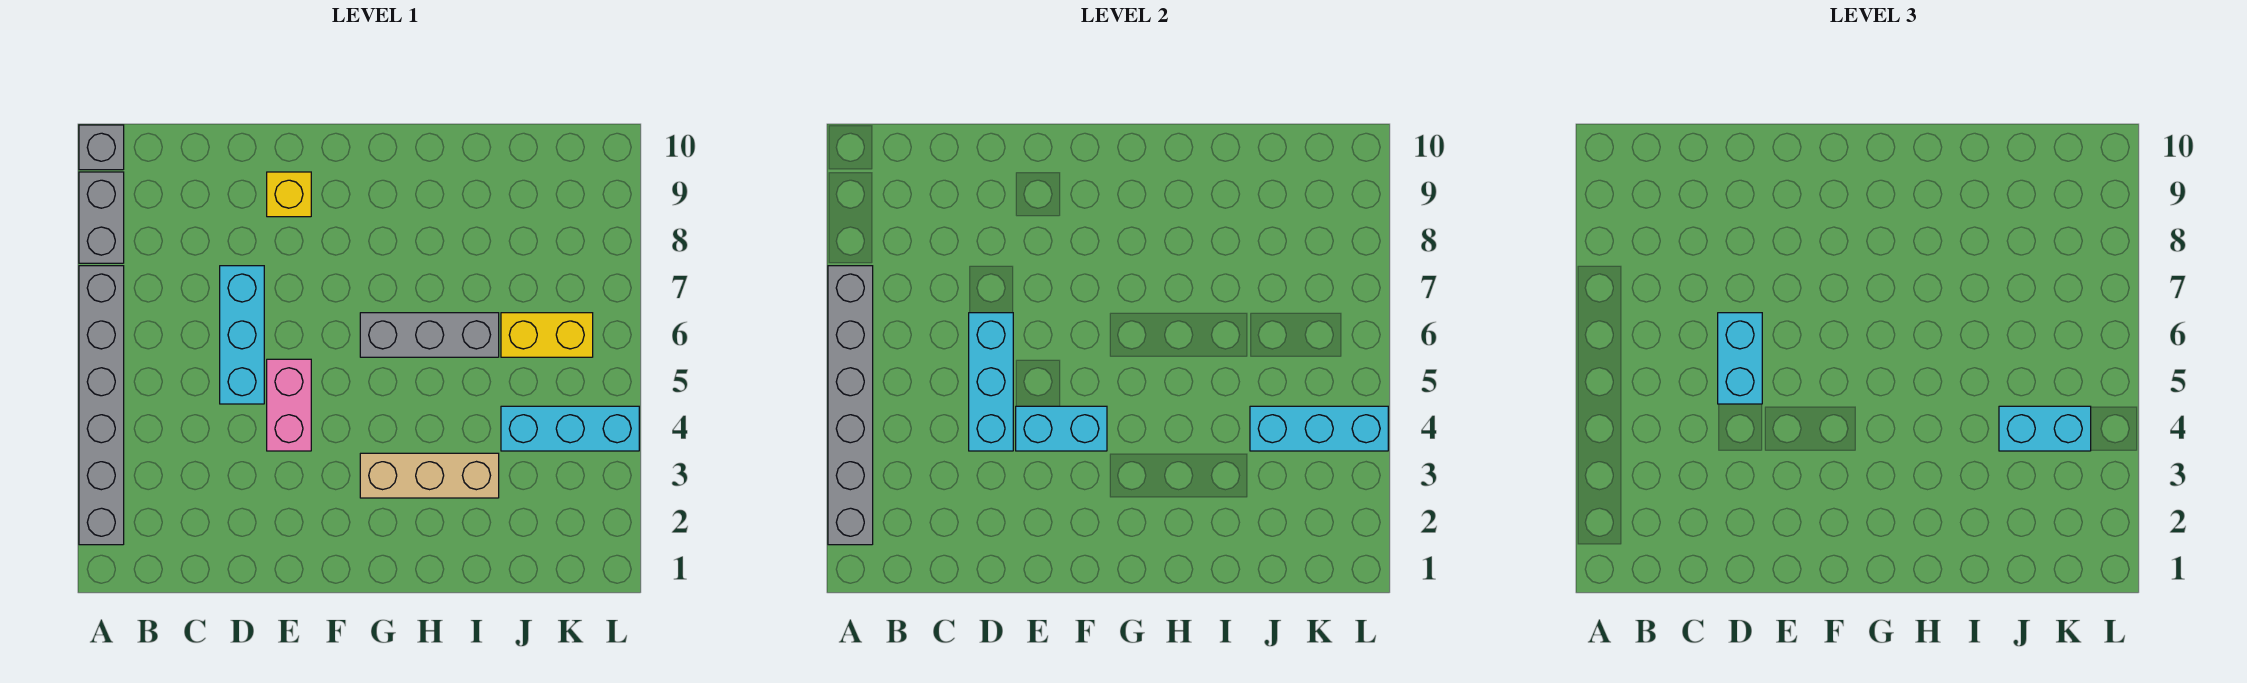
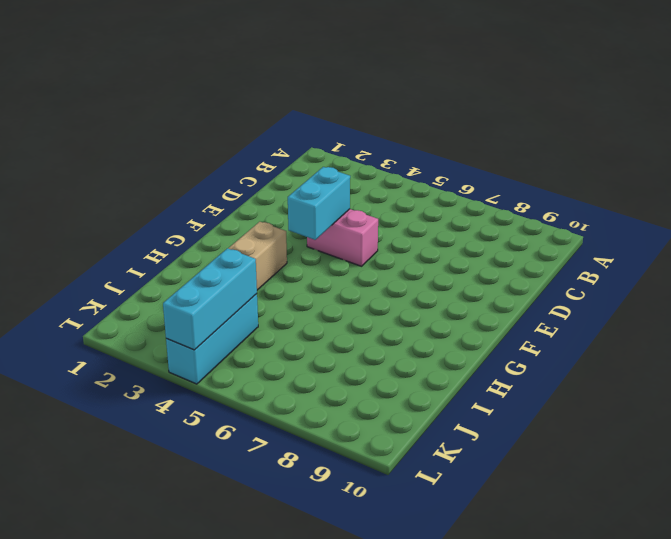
none -> grey brick A2:A7 level 1
none -> grey brick A8:A9 level 1
none -> grey brick A10 level 1

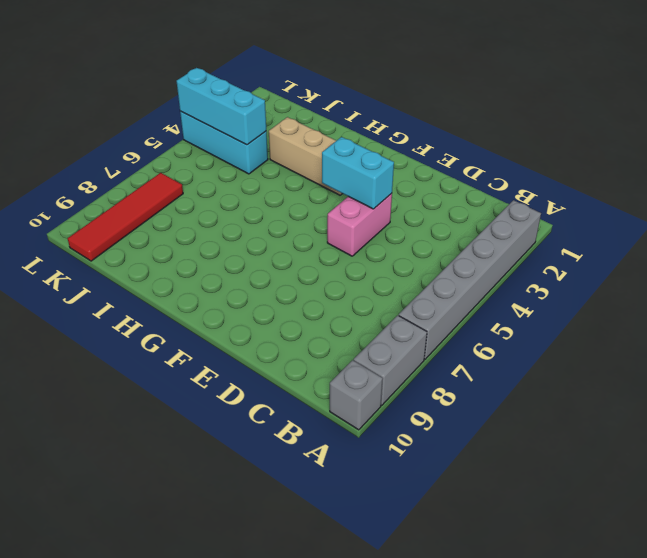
red tile K7:K10 level 1 -> none
none -> cyan brick D5:D7 level 1
none -> yellow brick E9 level 1
none -> grey brick G6:I6 level 1

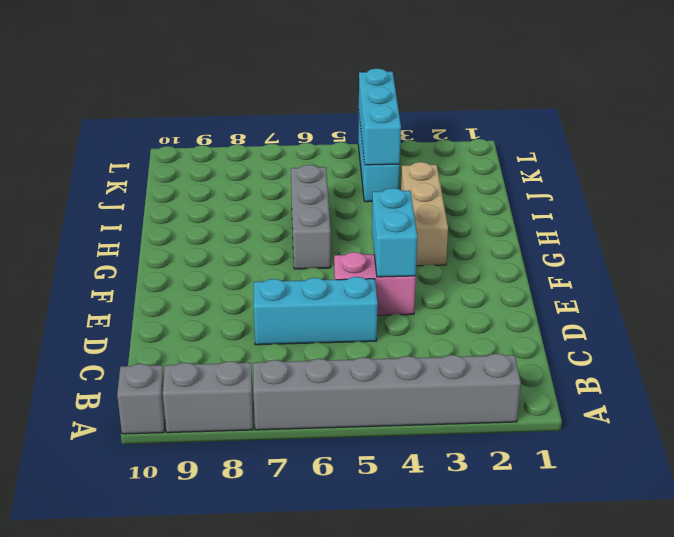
none -> yellow brick E9 level 1
none -> yellow brick J6:K6 level 1
none -> grey brick A2:A7 level 2

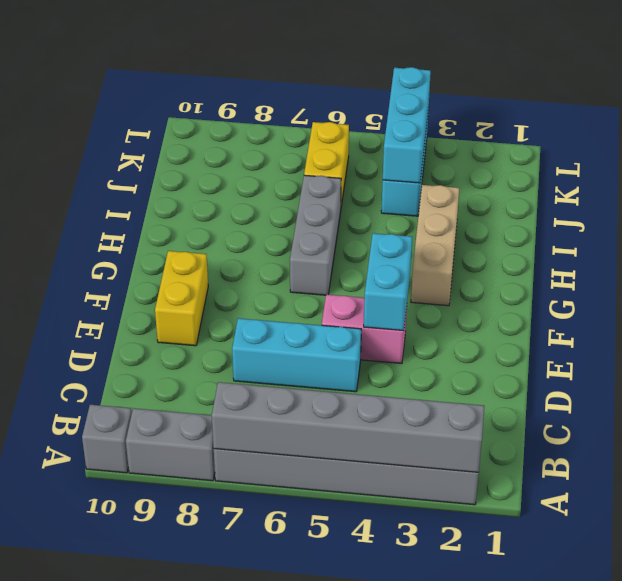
yellow brick E9:F9 level 1 -> yellow brick E9 level 1
none -> cyan brick D4:D6 level 2
none -> cyan brick D5:D6 level 3
none -> cyan brick J4:K4 level 3

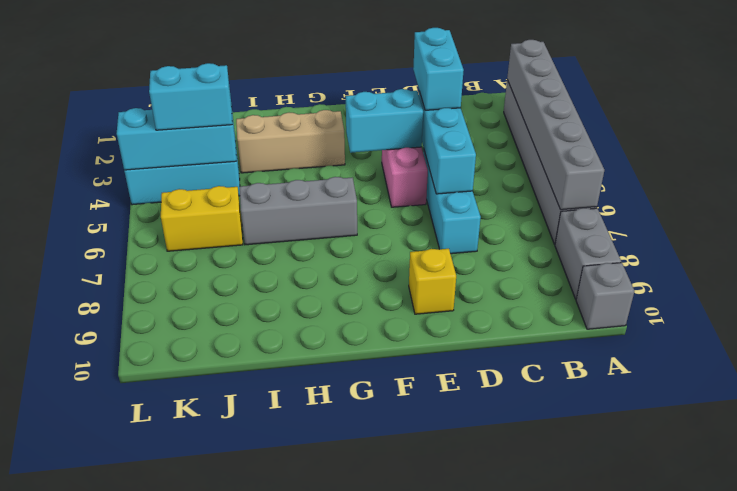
cyan brick D3:D4 level 3 -> cyan brick D5:D6 level 3

